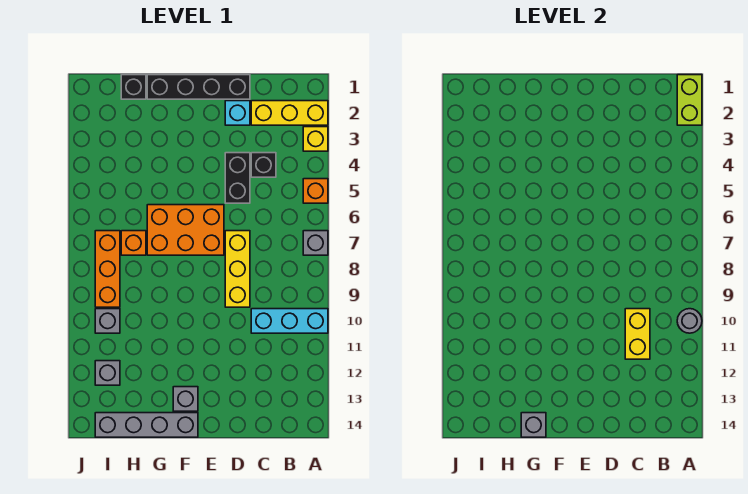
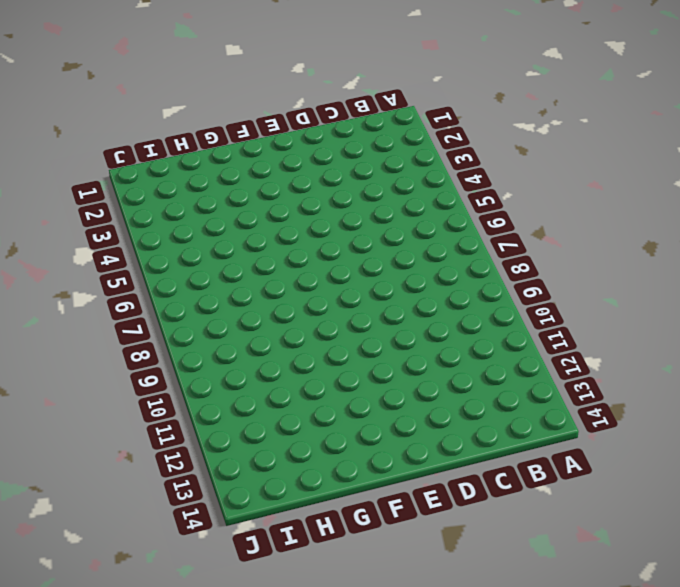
none -> yellow brick A2:C2 level 1
none -> yellow brick A3 level 1
none -> orange brick A5 level 1

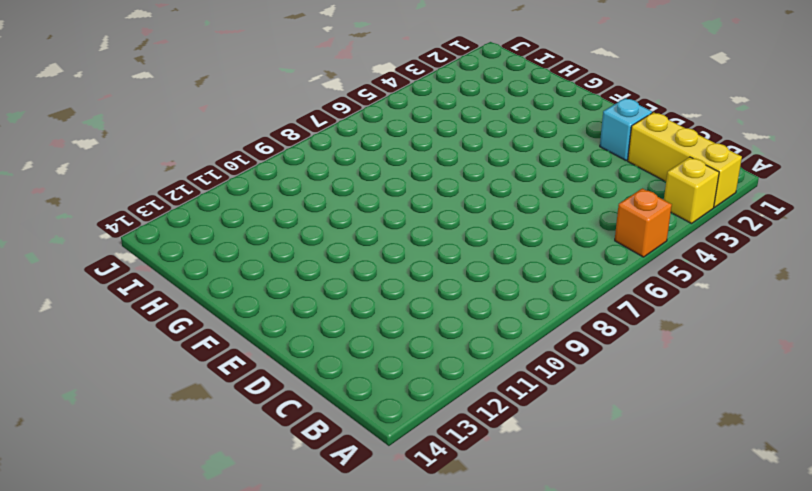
none -> grey brick A7 level 1
none -> cyan brick A10:C10 level 1
none -> black brick C4 level 1

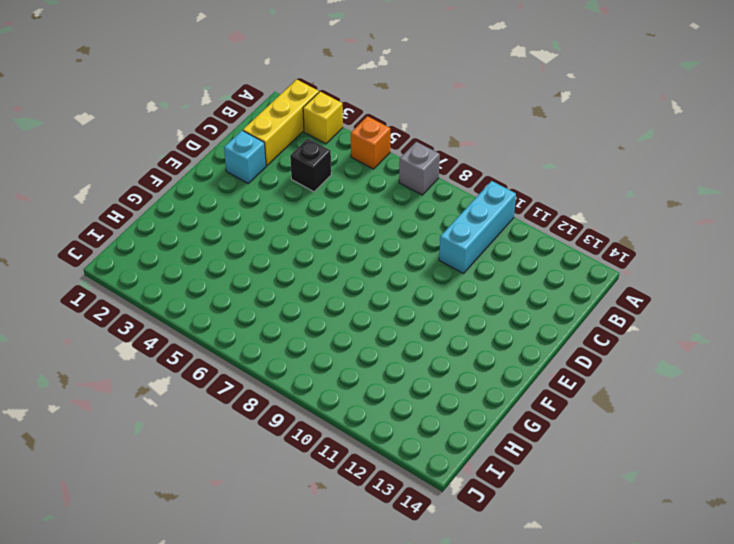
none -> black brick D1:G1 level 1
none -> black brick D4:D5 level 1
none -> yellow brick D7:D9 level 1

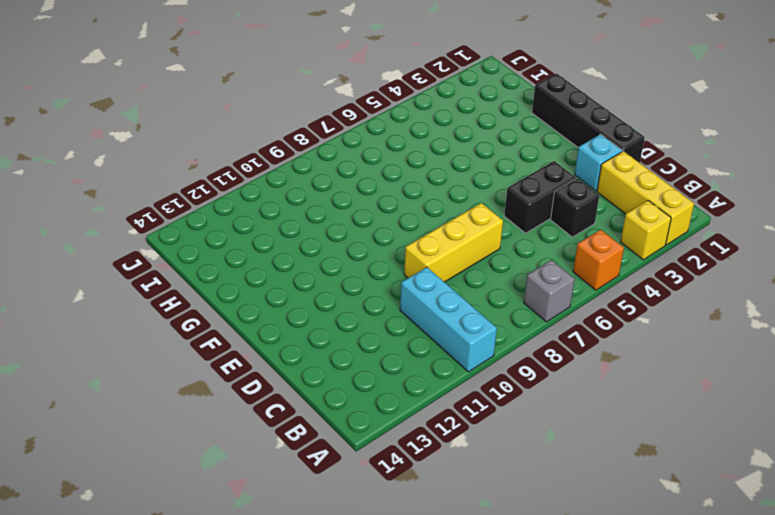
none -> orange brick E6:G7 level 1
none -> grey brick F13 level 1
none -> grey brick F14:I14 level 1

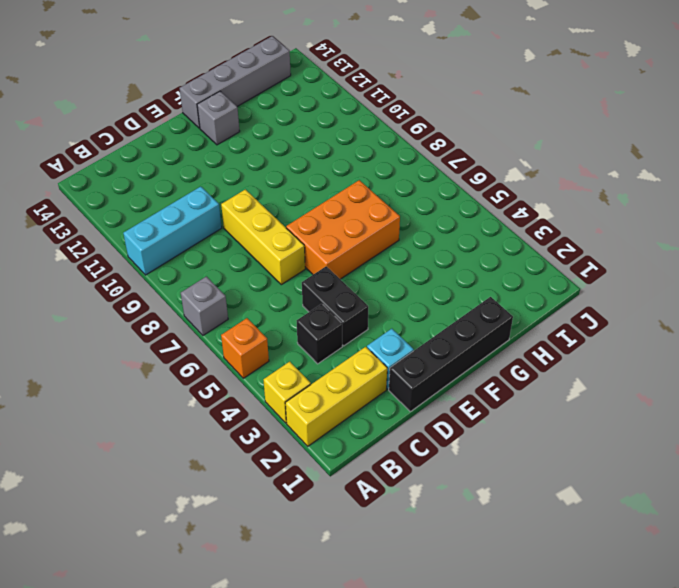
none -> black brick H1 level 1
none -> orange brick H7 level 1
none -> orange brick I7:I9 level 1

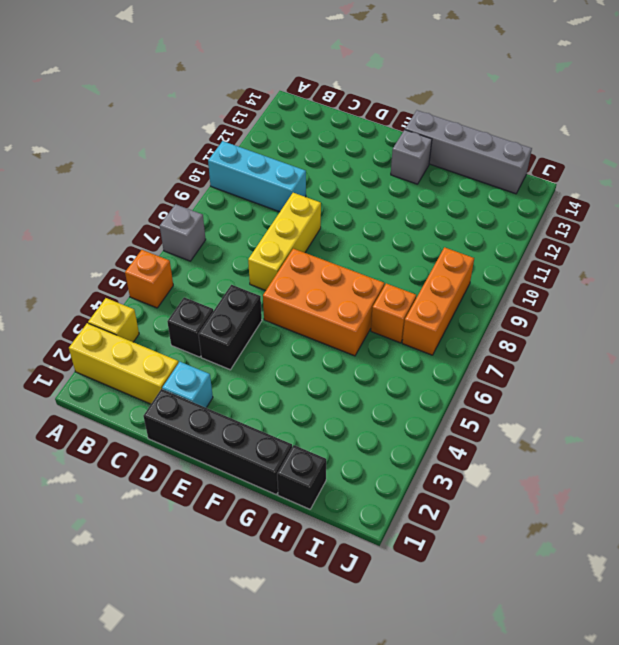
none -> grey brick I10 level 1
none -> grey brick I12 level 1
none -> lime brick A1:A2 level 2

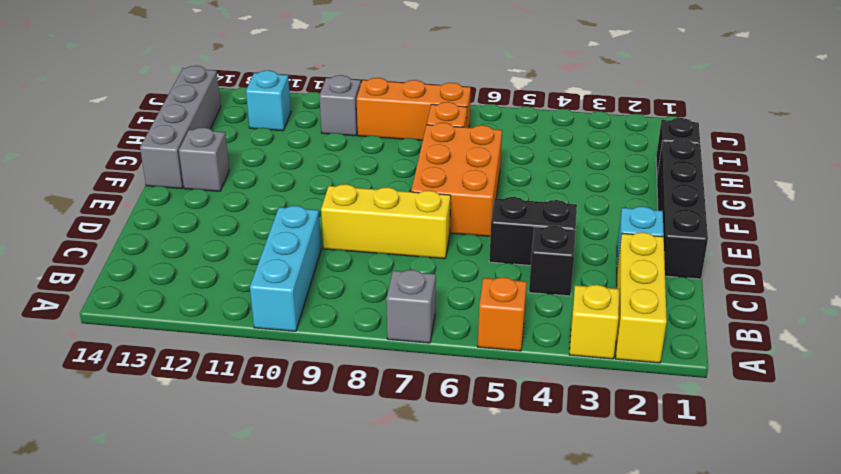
cyan brick I12 level 1 -> grey brick I12 level 1
none -> lime brick A1:A2 level 2
none -> grey round brick A10 level 2
none -> yellow brick C10:C11 level 2

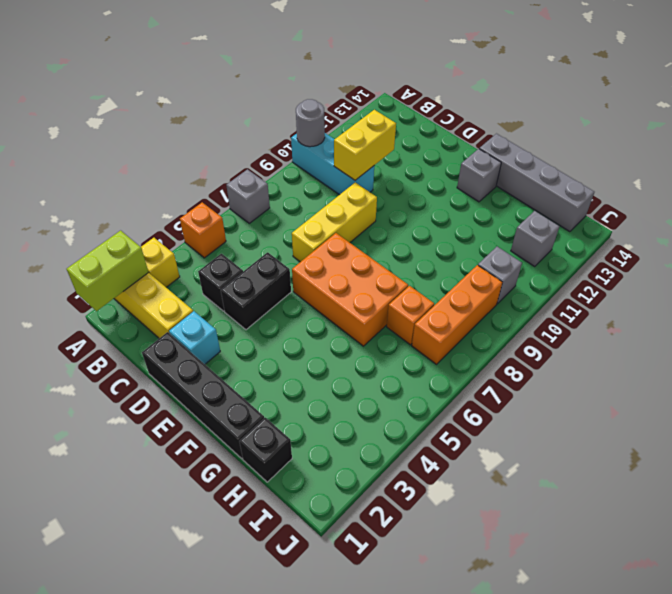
none -> grey brick G14 level 2

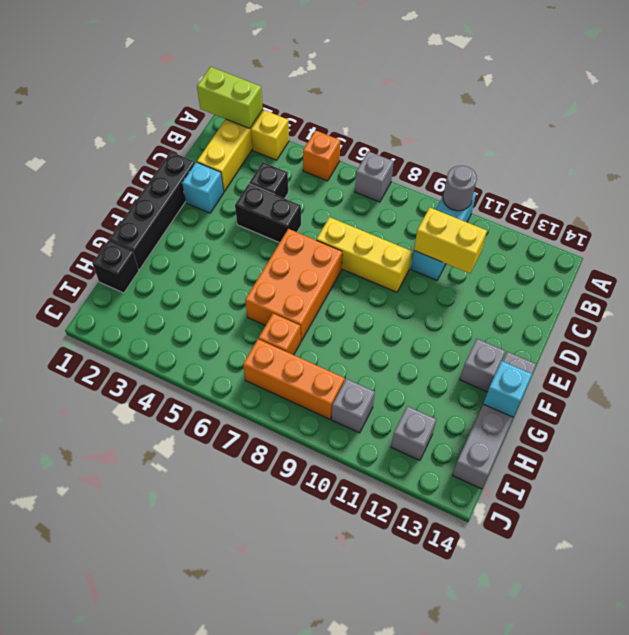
cyan brick G14 level 2 -> grey brick G14 level 2

